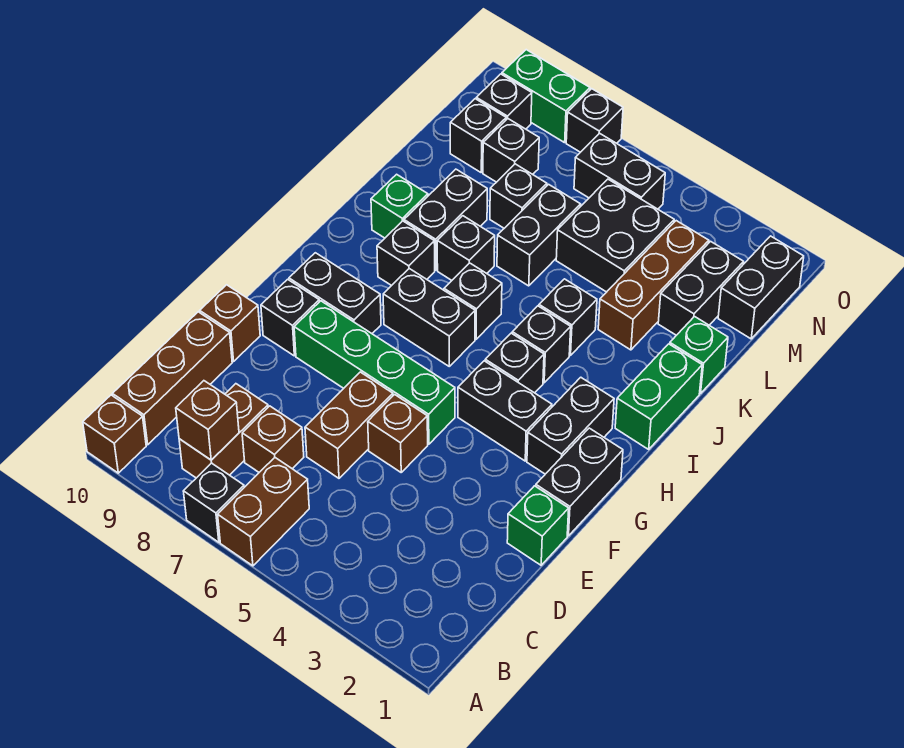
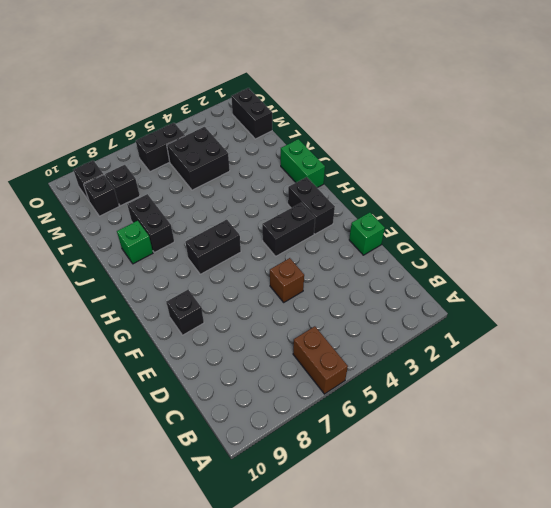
none -> black brick A7 level 1
none -> brown brick A10 level 1
none -> brown brick B8:C8 level 1
none -> brown brick B10:D10 level 1

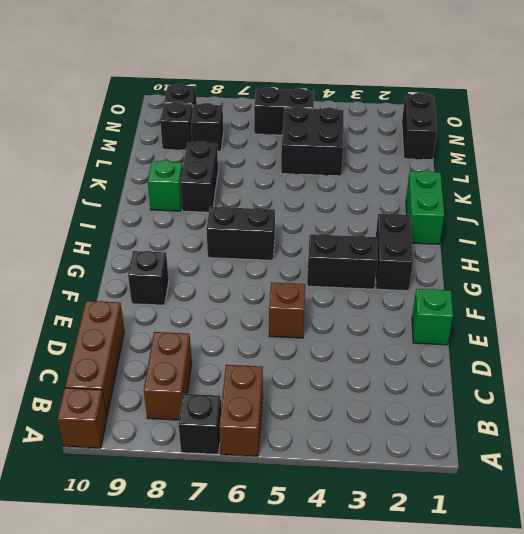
none -> brown brick C7 level 1
none -> brown brick D6:E6 level 1
none -> brown brick E10 level 1
none -> black brick F1:G1 level 1

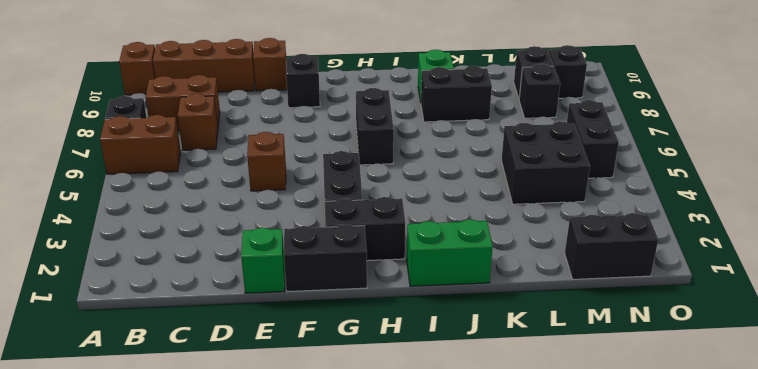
none -> brown brick D6:E6 level 1
none -> green brick F5:F8 level 1
none -> black brick G8:G9 level 1
none -> black brick H4 level 1

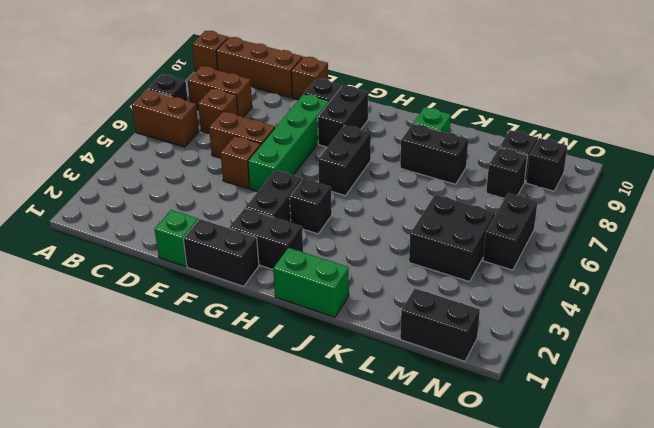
none -> black brick I4 level 1
none -> black brick I6 level 1
none -> black brick I8 level 1
none -> black brick J4 level 1

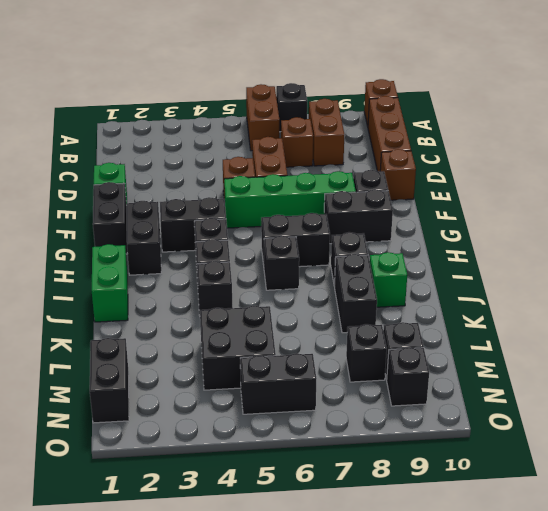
none -> black brick J7 level 1
none -> green brick K1 level 1
none -> brown brick K3:M3 level 1
none -> black brick K6:L6 level 1

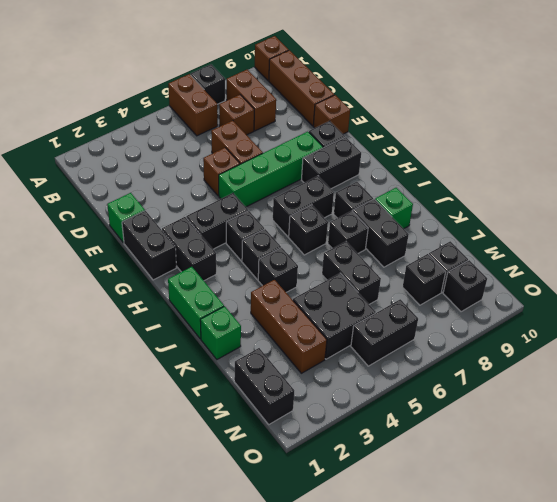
none -> black brick L2:M2 level 1
none -> black brick L7 level 1
none -> black brick O7 level 1
none -> green brick O8:O9 level 1

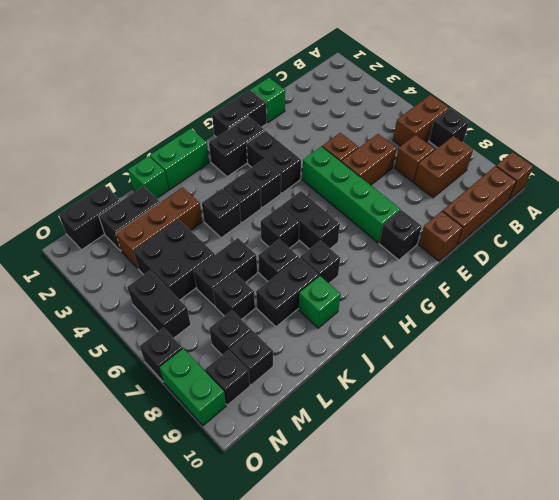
none -> black brick G8:G9 level 1
none -> brown brick B8 level 2

